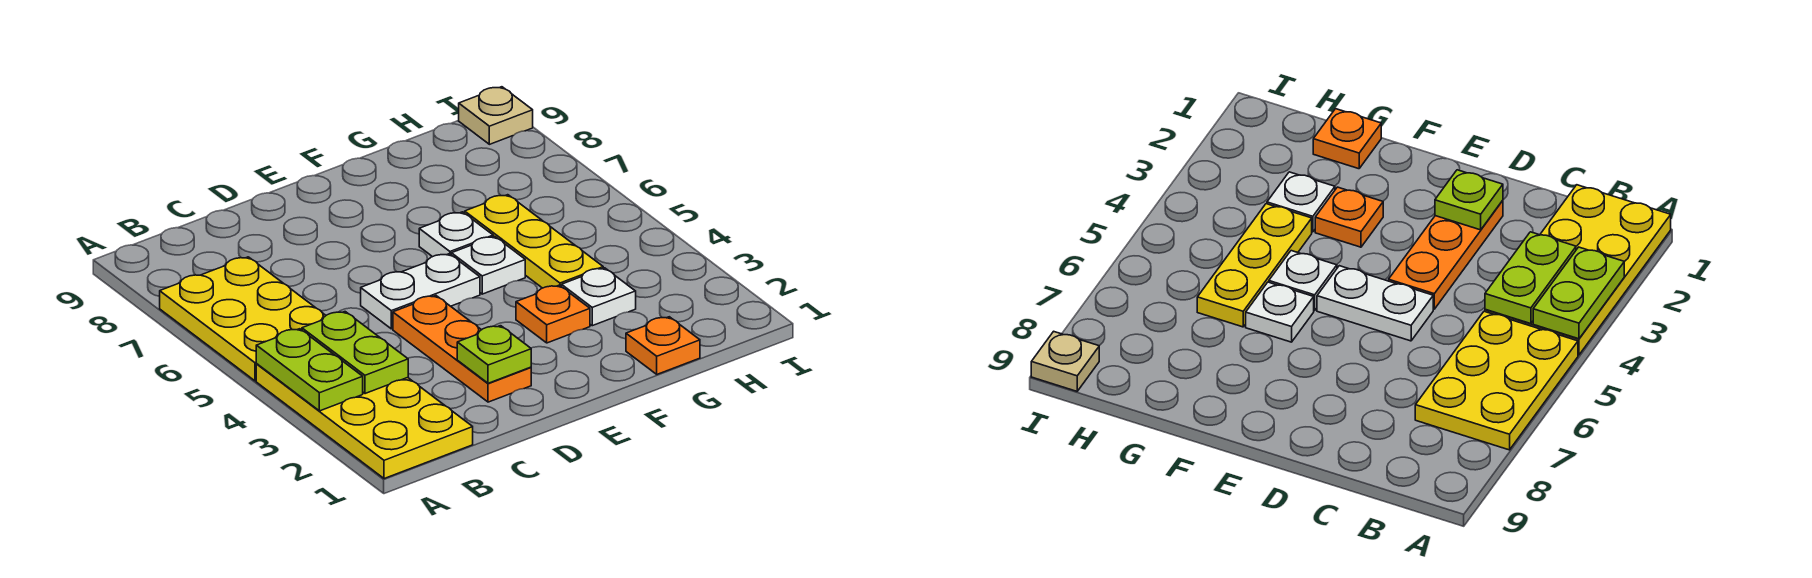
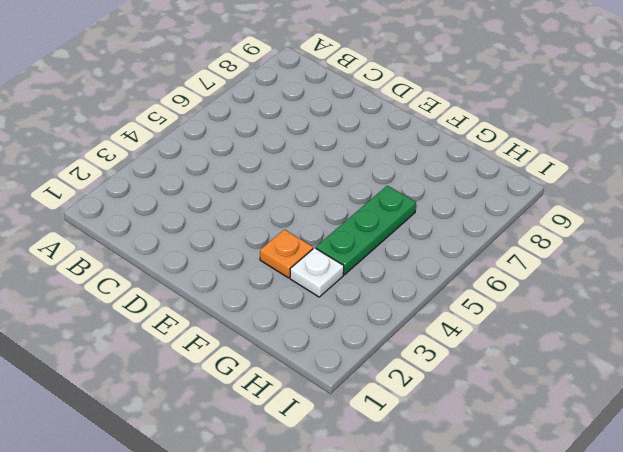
green plate G4:G6 level 1 -> yellow plate G4:G6 level 1
none -> yellow plate A1:B4 level 1
none -> yellow plate A5:B7 level 1
none -> orange plate D2:D4 level 1

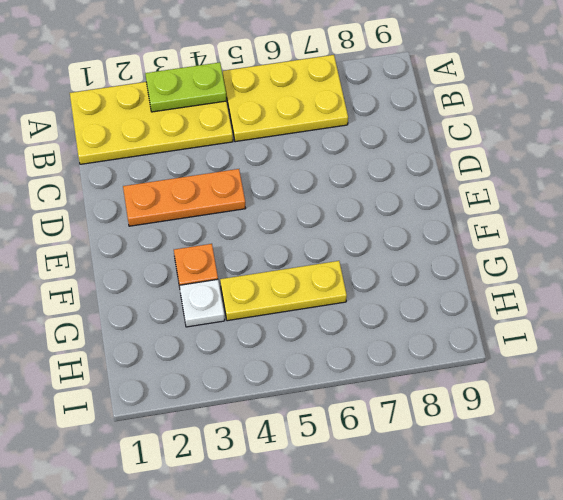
none -> white plate D5:E5 level 1
none -> white plate F5 level 1
none -> white plate F6 level 1

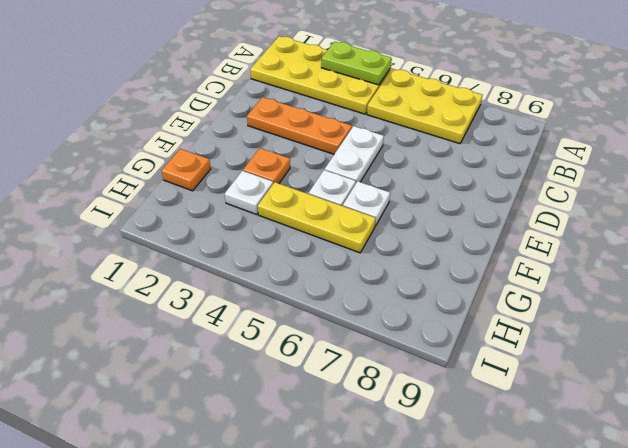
none -> tan plate I9 level 1
none -> lime plate B3:B4 level 2
none -> lime plate D2 level 2

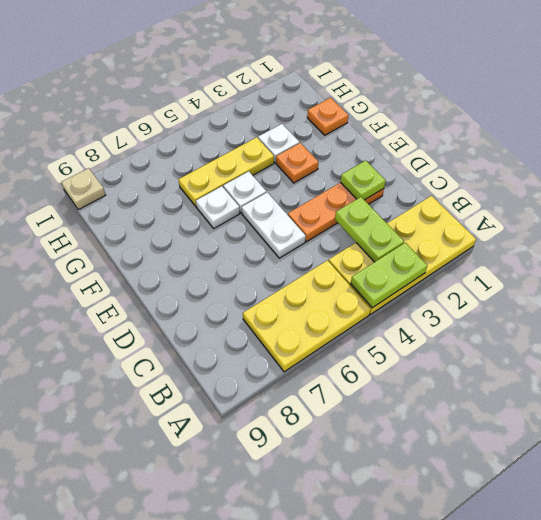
lime plate B3:C3 level 2 -> lime plate B3:B4 level 2

